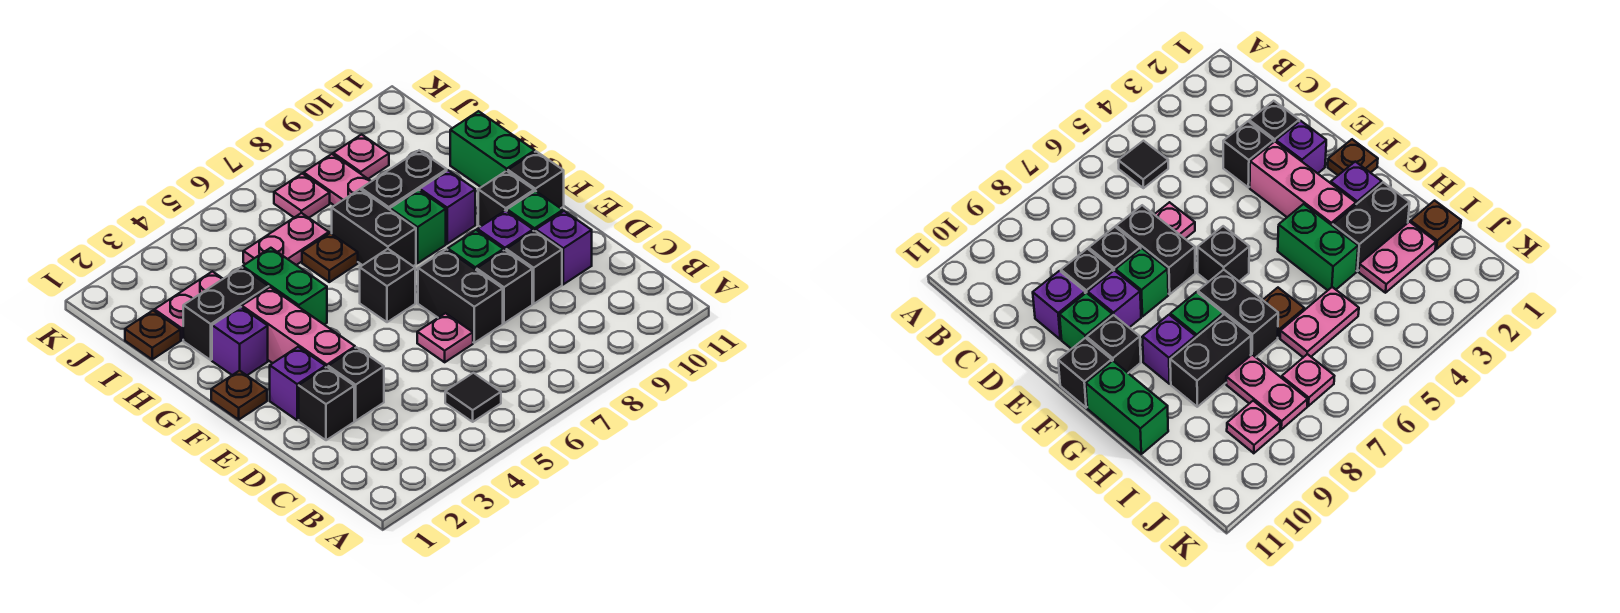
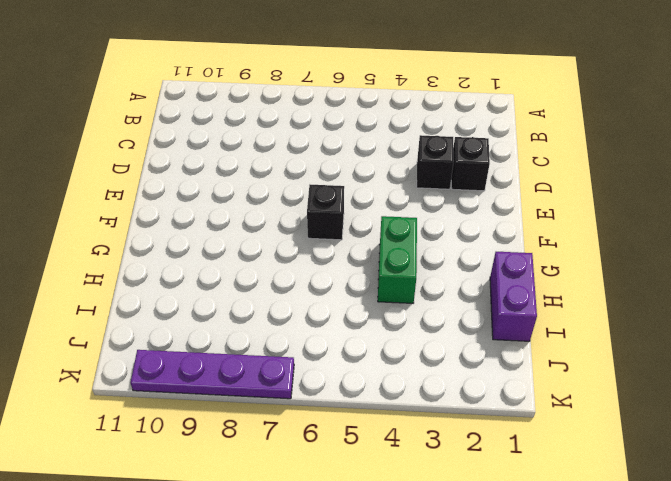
purple brick H1:I1 level 1 -> brown plate I1 level 1
purple plate K7:K10 level 1 -> none
none -> black tile B5 level 1
none -> pink plate D6 level 1
none -> black brick D7:E7 level 1
none -> black brick D8 level 1

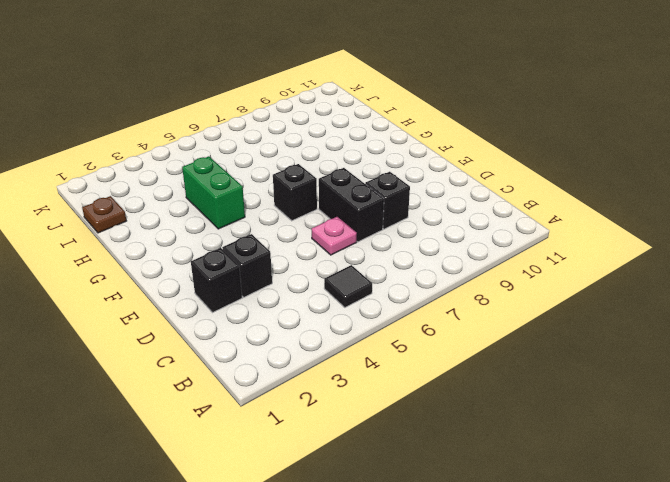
none -> black brick D9 level 1
none -> purple brick D10 level 1
none -> purple brick E2 level 1
none -> pink brick E3:G3 level 1

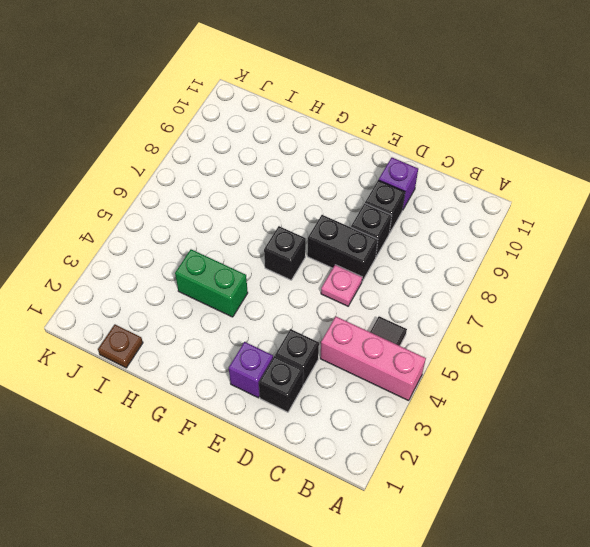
pink brick A4:C4 level 1 -> pink brick E3:G3 level 1
none -> green brick E8 level 1
none -> purple brick E9 level 1
none -> green brick E10 level 1
none -> brown plate F1 level 1

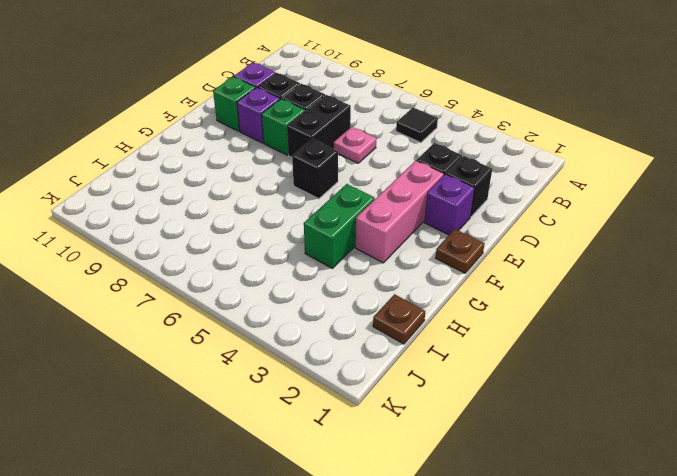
none -> black brick F10 level 1
none -> black brick F11 level 1
none -> purple brick G2 level 1
none -> black brick G7:H7 level 1

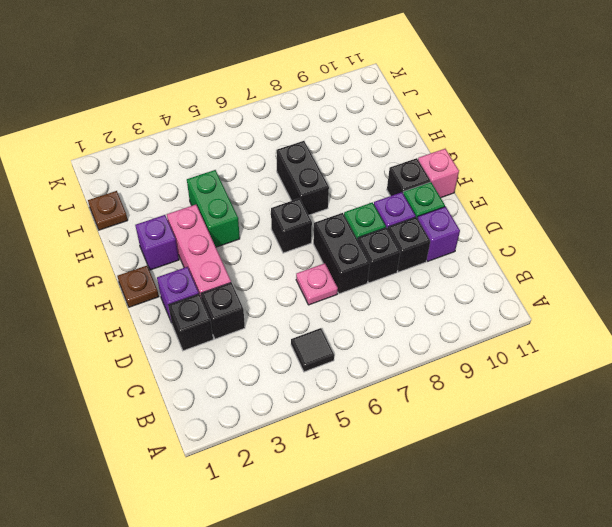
pink brick F11 level 1 -> black brick F11 level 1
none -> green brick G8 level 1
none -> purple brick G9 level 1
none -> green brick G11:H11 level 1
none -> black brick H2:H3 level 1

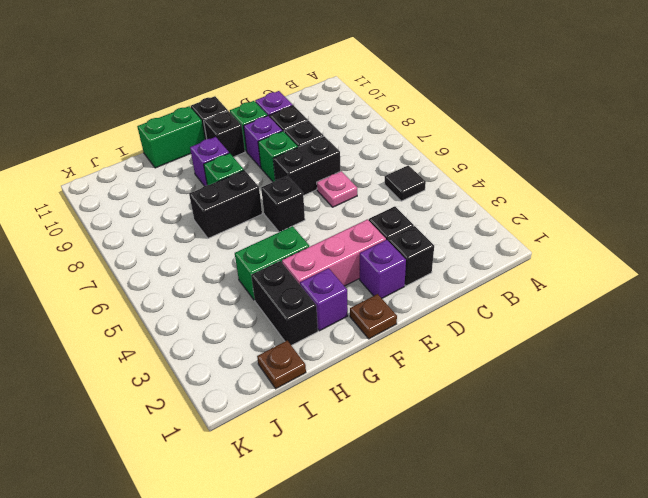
none -> brown plate H6 level 1
none -> black brick H8:H9 level 1
none -> pink plate I2:I3 level 1
none -> pink plate I5:I6 level 1

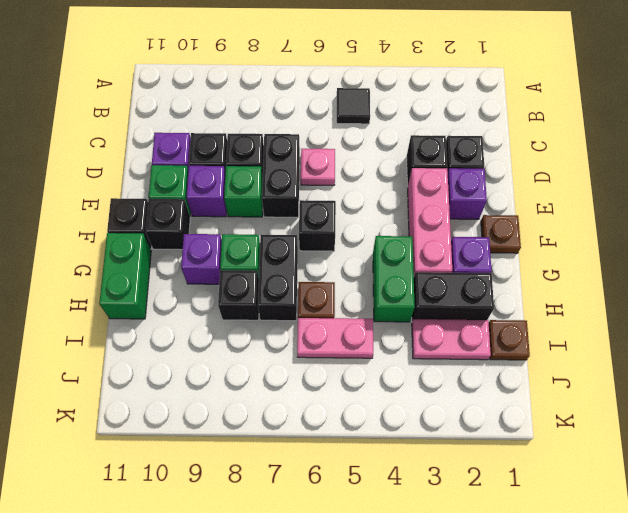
black brick H8 level 1 -> black brick H8:H9 level 1
none -> pink plate I8:J8 level 1
none -> pink plate J7 level 1
none -> pink plate J9 level 1

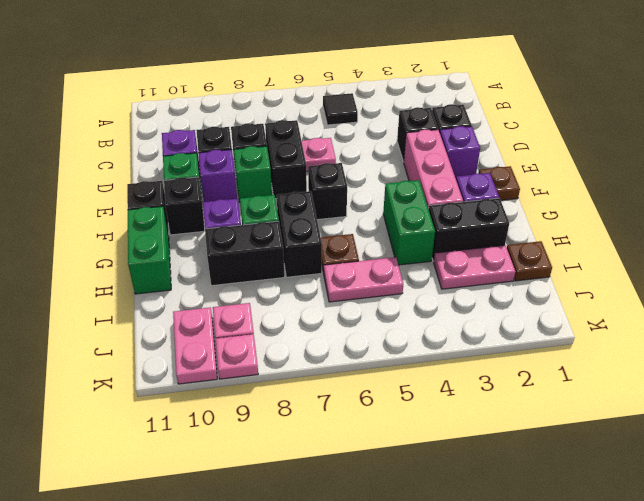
pink plate J10:K10 level 1 -> pink plate I8:J8 level 1
pink plate K9 level 1 -> pink plate J7 level 1

